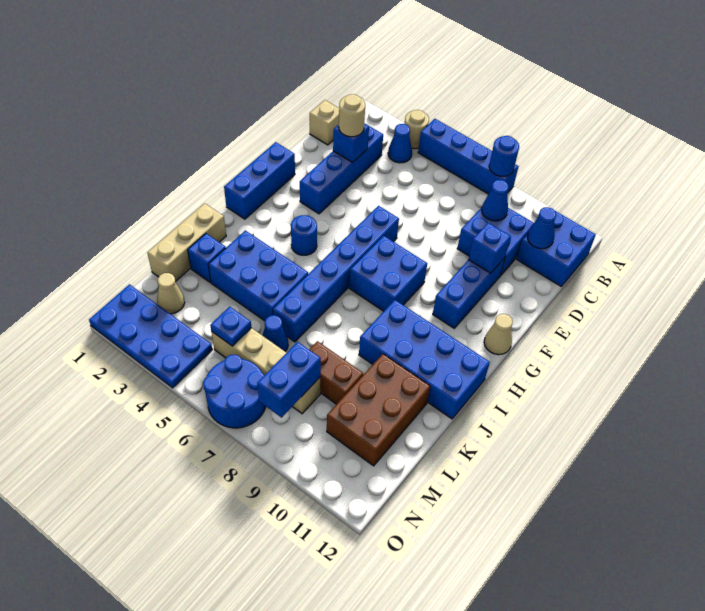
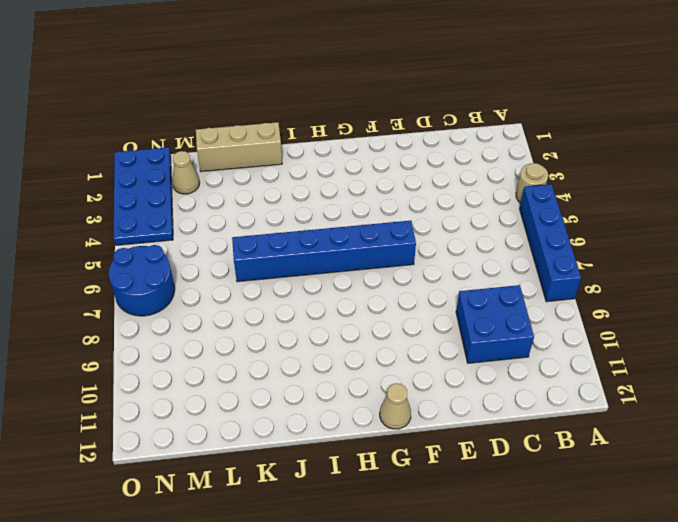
none -> blue cone B4 level 1
none -> blue brick B11:C12 level 1
none -> tan brick C1 level 1
none -> blue brick C3:F3 level 1

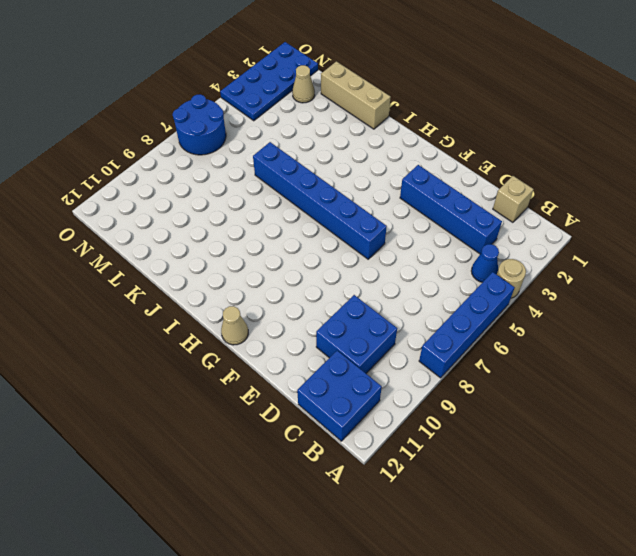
none -> blue brick E10:G10 level 1
none -> blue brick F1:H1 level 1
none -> blue brick G7:H8 level 1
none -> blue round brick H4 level 1

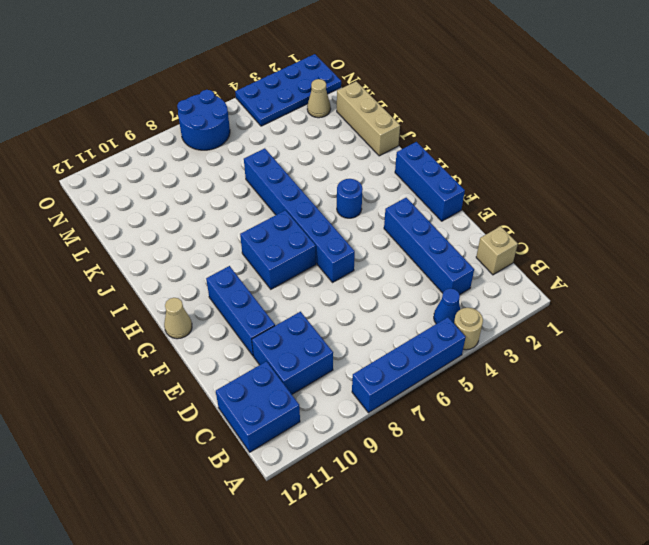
none -> blue brick I9:J12 level 1
none -> blue brick J3:K5 level 1
none -> blue brick K2 level 1
none -> brown brick K10:M11 level 1

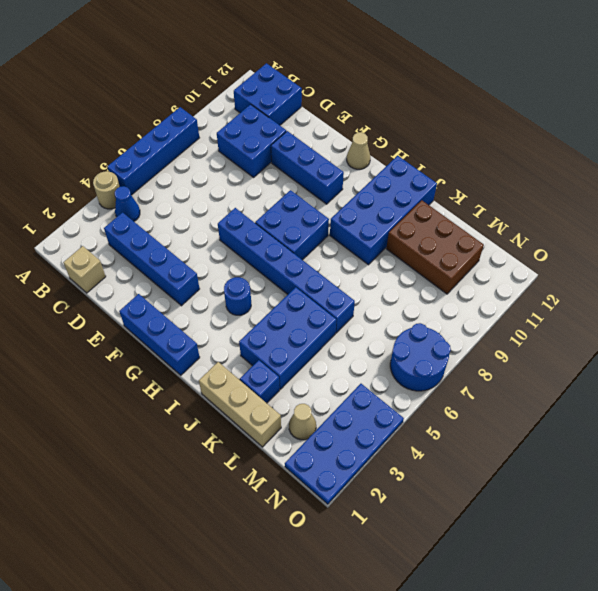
none -> blue cone L6 level 1
none -> brown brick L8:L9 level 1
none -> tan brick M5:M8 level 1
none -> blue round brick A8 level 2

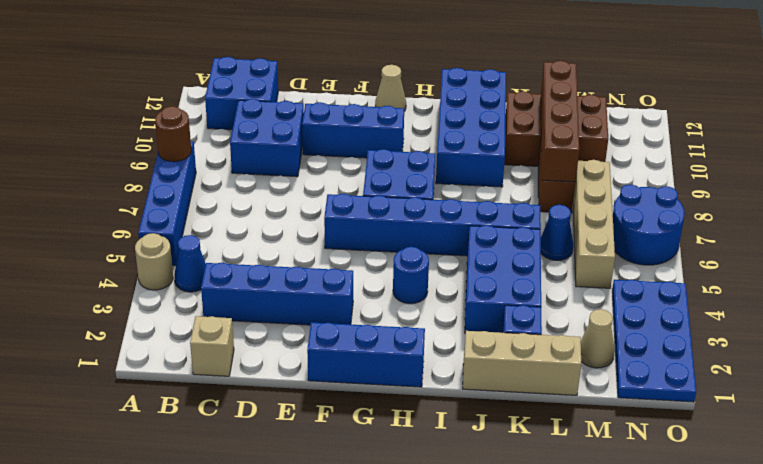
brown round brick A8 level 2 -> blue round brick A8 level 2
brown brick L8:L11 level 2 -> none
none -> blue cone C9 level 2
none -> blue cone C11 level 2
none -> blue brick D3 level 2
none -> blue brick E10 level 2

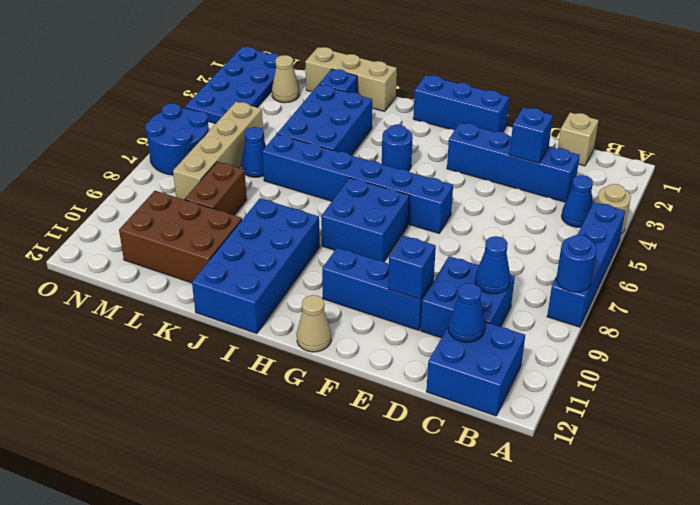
none -> blue plate M5 level 2
none -> blue brick M8:N8 level 2
none -> tan round brick D3 level 3

